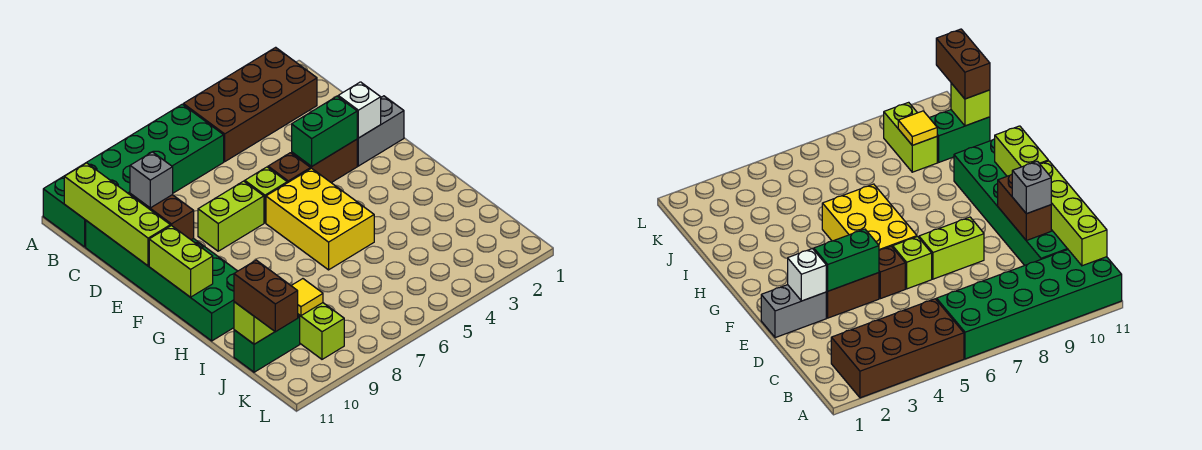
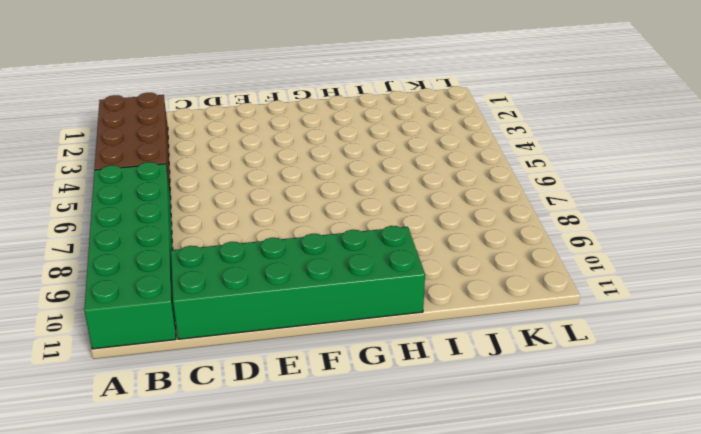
none -> grey brick E1:E2 level 1
none -> brown brick E3:E4 level 1
none -> brown brick E5 level 1

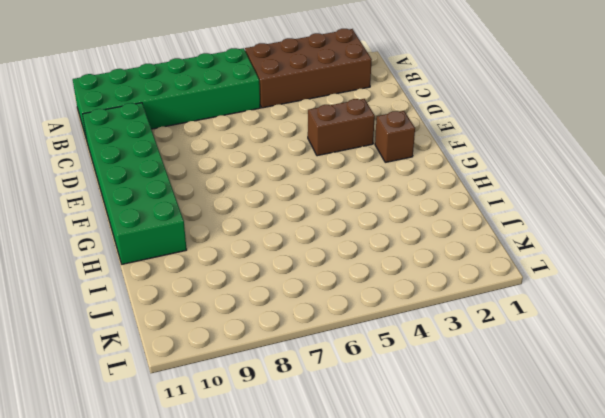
brown brick F2 level 1 -> brown brick E5 level 1
none -> grey brick E1:E2 level 1
none -> lime brick E6 level 1
none -> lime brick E7:E8 level 1

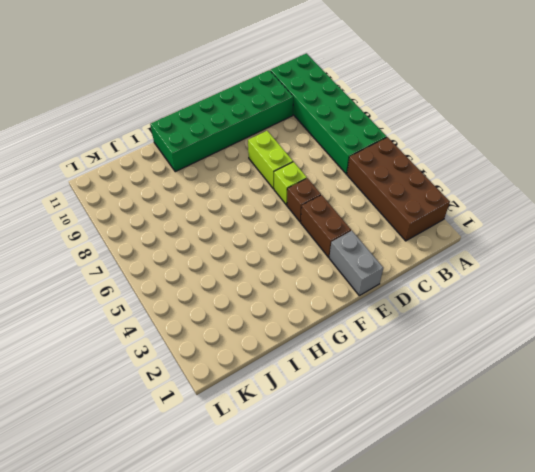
none -> yellow brick F5:H6 level 1
none -> lime brick J9:K9 level 1
none -> green brick J10:J11 level 1

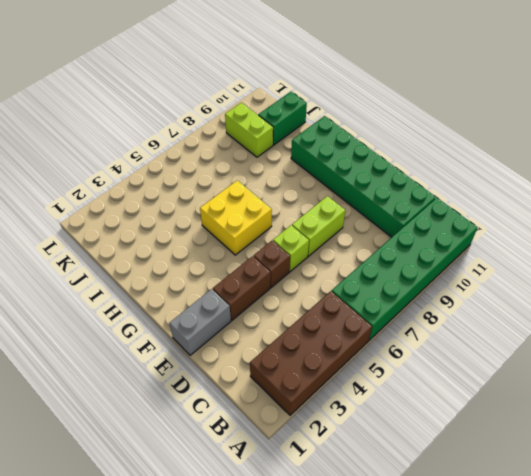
yellow brick G5:H6 level 1 -> yellow brick F5:H6 level 1
none -> lime brick B11:E11 level 2
none -> brown brick D10:E10 level 2
none -> white brick E2 level 2

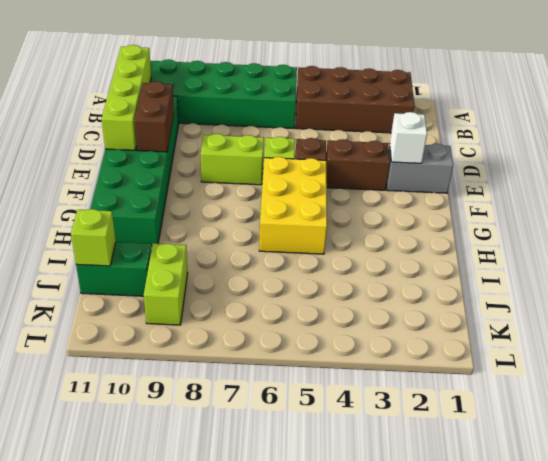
none -> green brick E3:E4 level 2
none -> lime brick F11:G11 level 2
none -> yellow tile J9 level 2

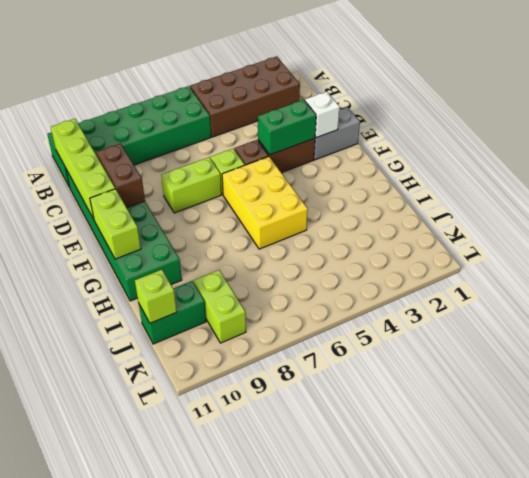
none -> yellow tile J9 level 2
none -> grey brick D10 level 3
none -> brown brick J11:K11 level 3

